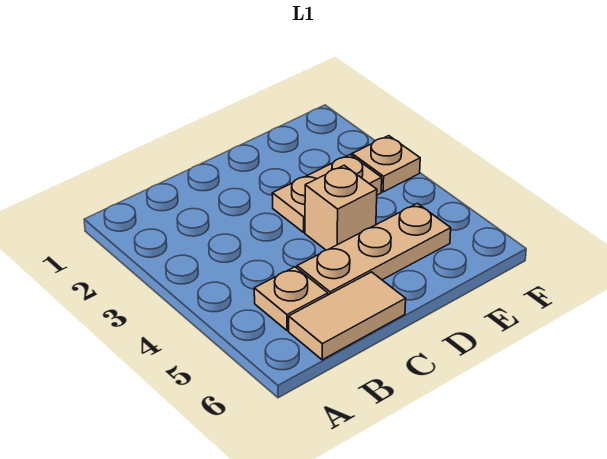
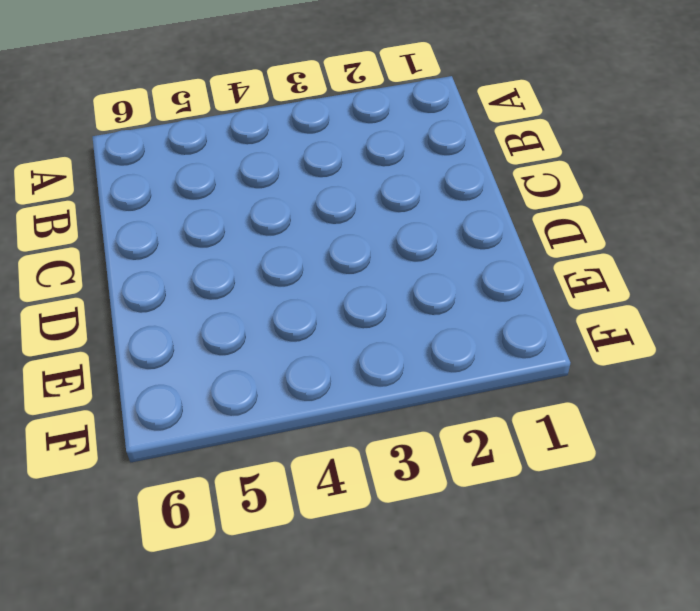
none -> tan plate B5 level 1
none -> tan tile B6:C6 level 1

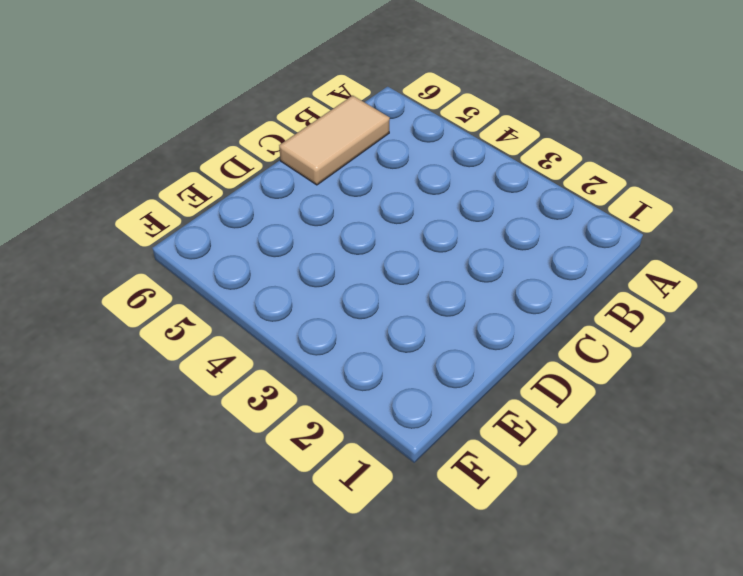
none -> tan plate B5 level 1
none -> tan plate C5:E5 level 1

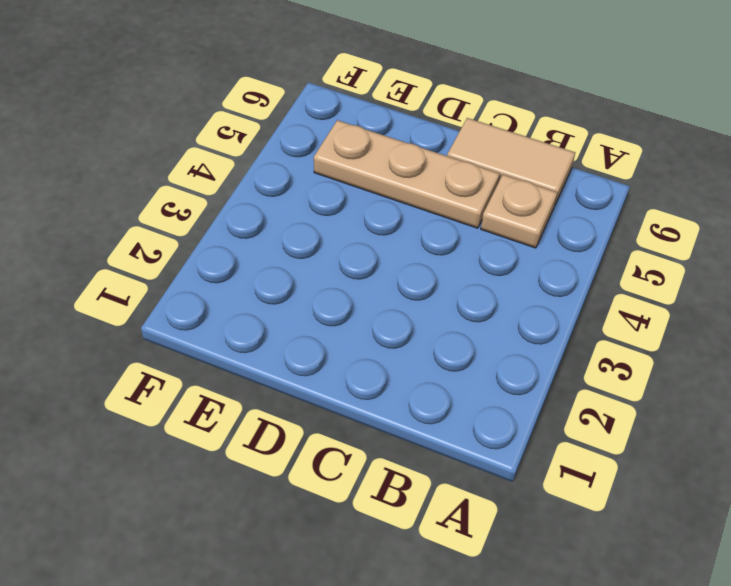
none -> tan plate D3:E3 level 1
none -> tan brick D4 level 1

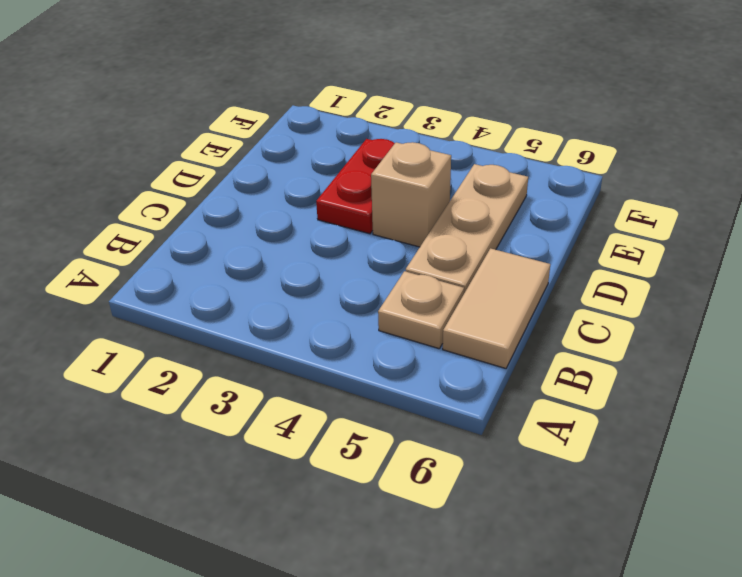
red plate D3:E3 level 1 -> tan plate D3:E3 level 1
none -> tan plate F3 level 1

